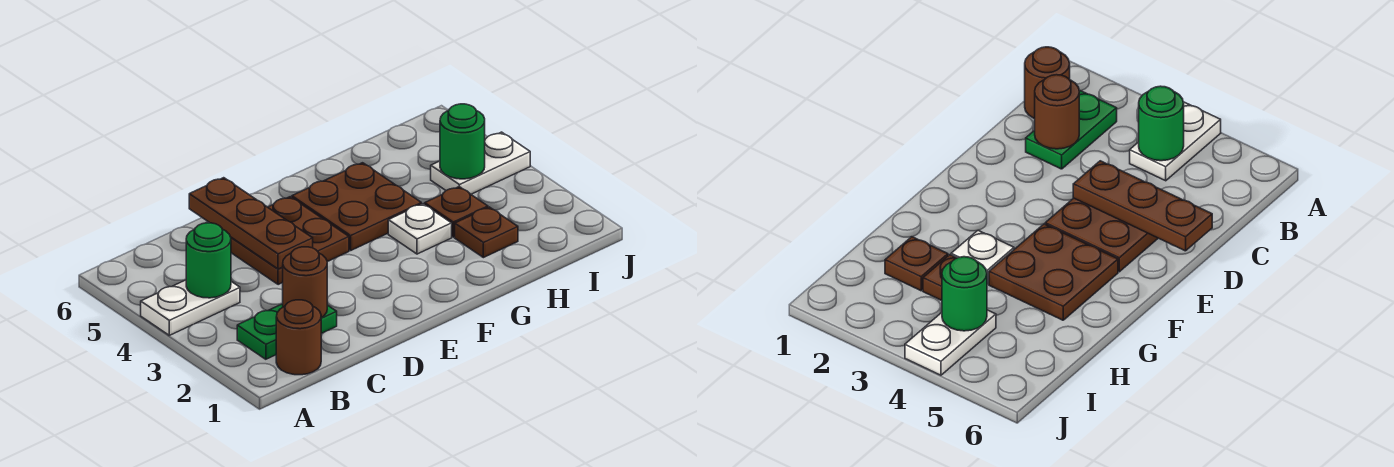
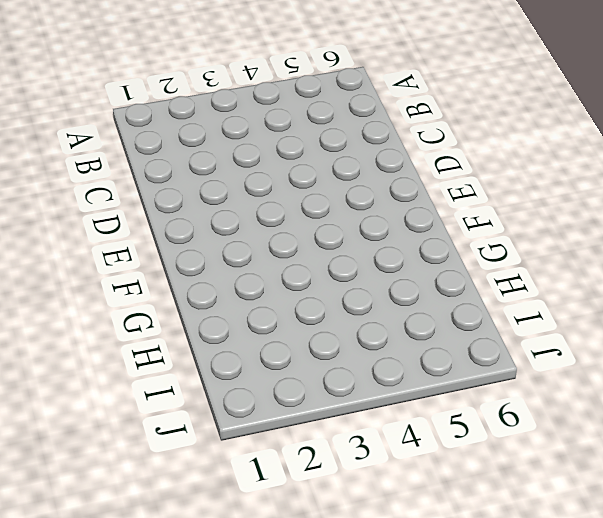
none -> white plate A4:B4 level 1
none -> brown round brick B1 level 1
none -> green plate B2:C2 level 1

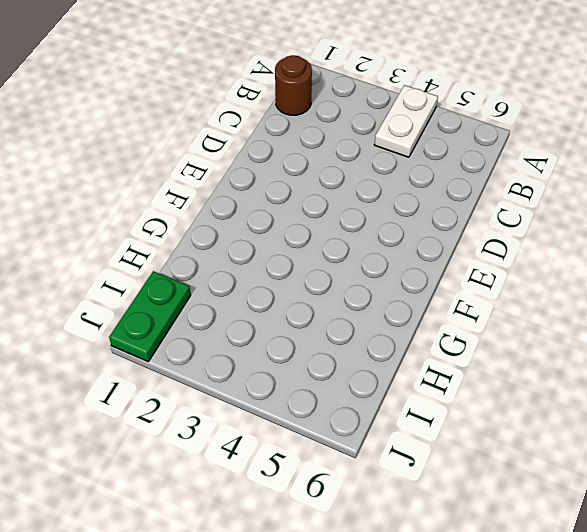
green plate I1:J1 level 1 -> green plate B2:C2 level 1
none -> brown plate D4:E5 level 1
none -> brown plate F4:G5 level 1
none -> white plate G3 level 1

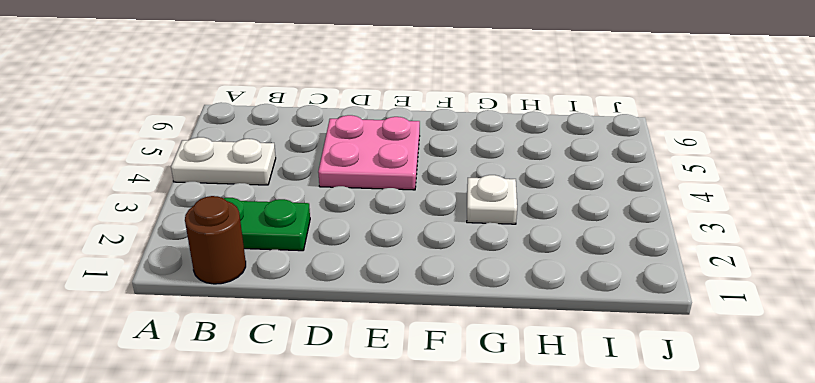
pink plate D4:E5 level 1 -> brown plate D4:E5 level 1
none -> brown plate F4:G5 level 1
none -> brown plate H2 level 1
none -> brown plate H3 level 1

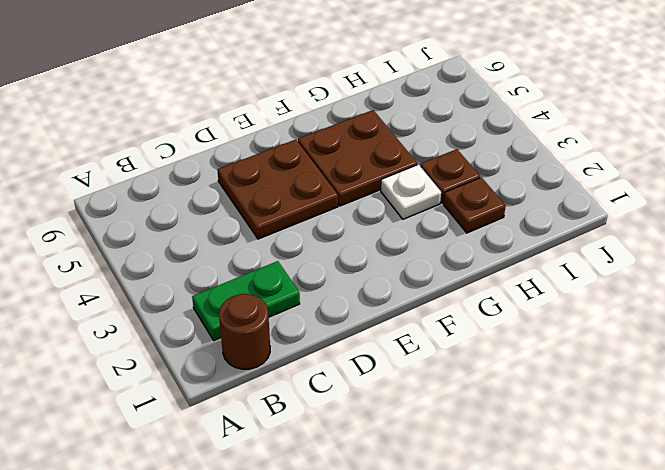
none -> white plate A4:B4 level 1
none -> white plate I4:J4 level 1
none -> green round brick B4 level 2

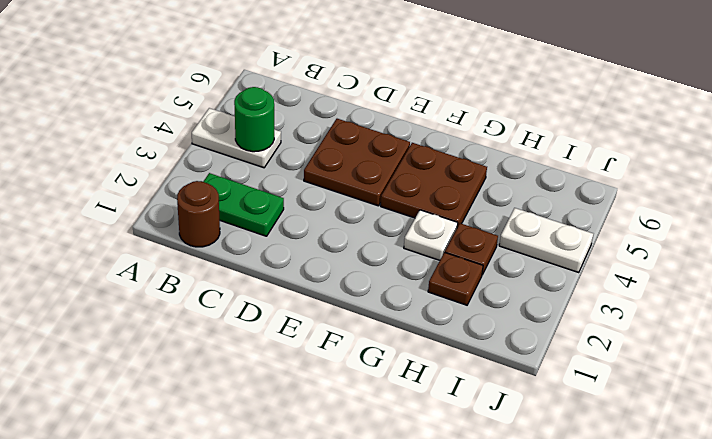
none -> brown round brick C2 level 2
none -> brown plate D4:D6 level 2
none -> green round brick I4 level 2

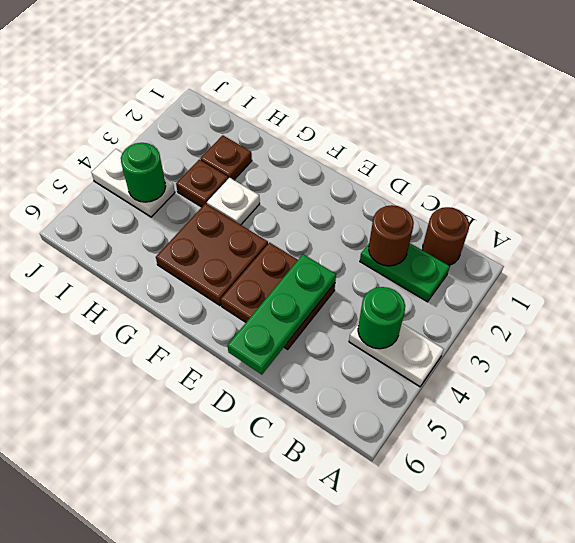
green plate D4:D6 level 2 -> brown plate D4:D6 level 2

